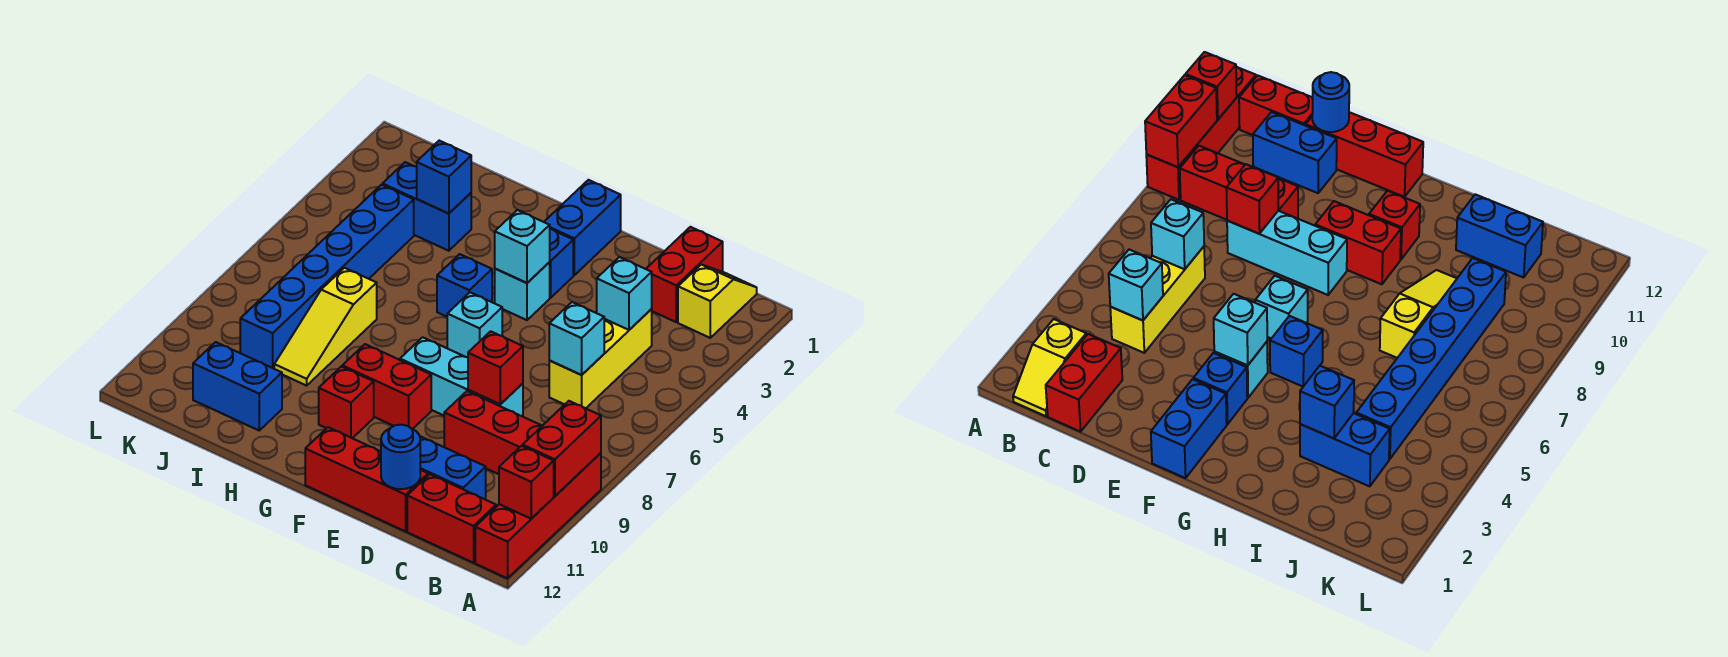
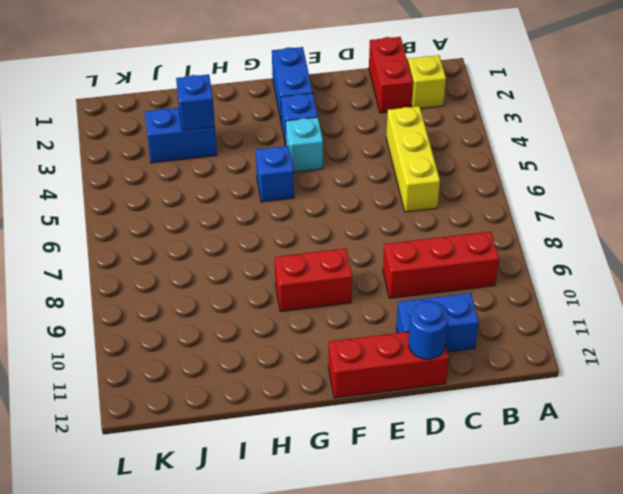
none -> red brick A9:A12 level 1
none -> red brick B12:C12 level 1
none -> cyan brick D8:F8 level 1

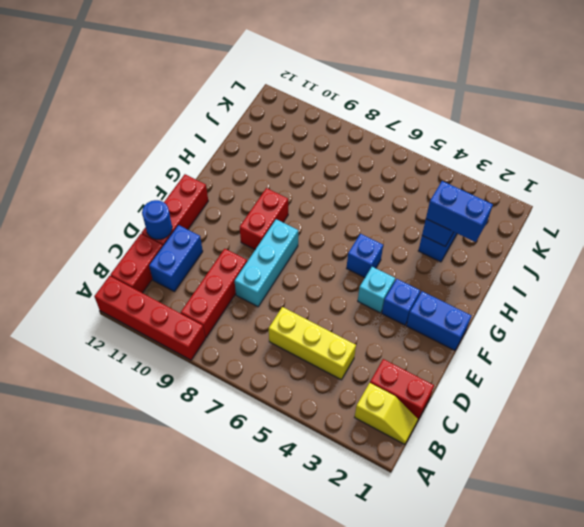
blue brick I2:I3 level 3 -> blue brick I11:J11 level 1
none -> cyan brick F6 level 1
none -> red brick G10 level 1
none -> yellow slope I7:I9 level 1 top 7

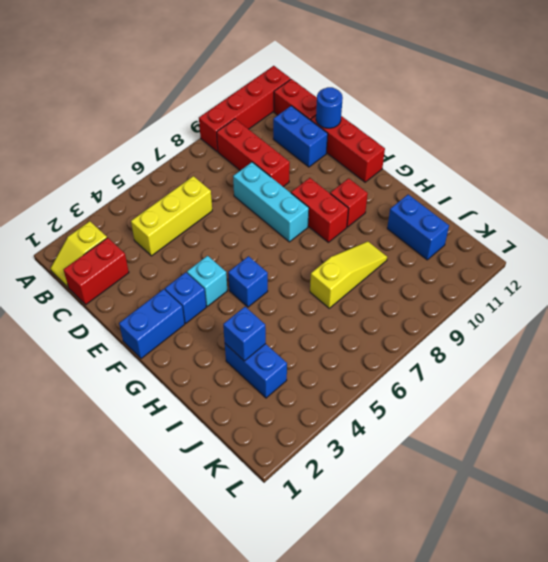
none -> cyan brick F6 level 1
none -> blue brick J4:J9 level 1
none -> red brick A9:A10 level 2

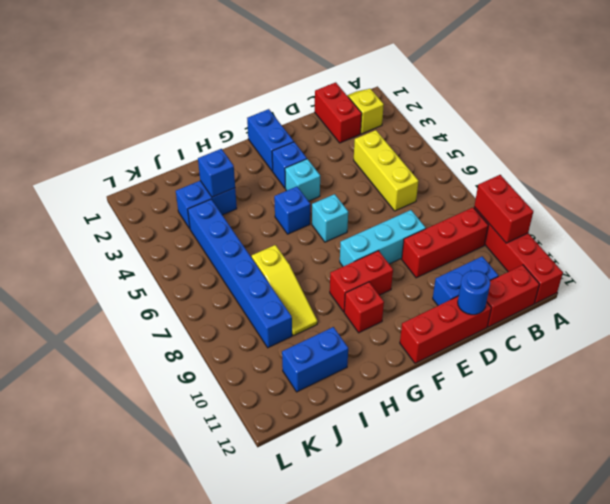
none -> red brick A11 level 2
none -> cyan brick C4 level 2
none -> cyan brick C6 level 2

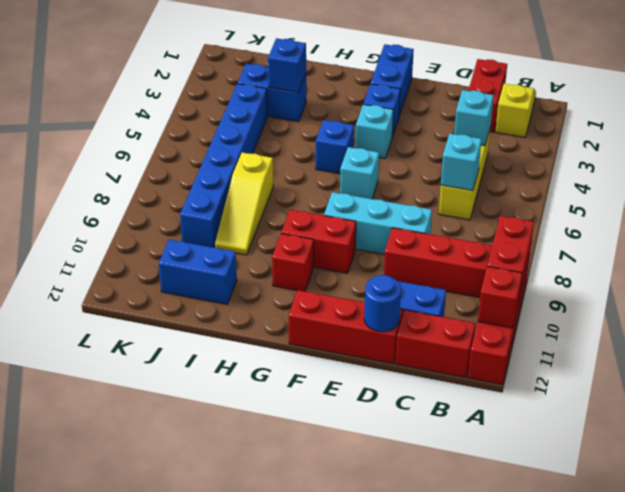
none -> red brick D8 level 2
none -> cyan brick F4 level 2

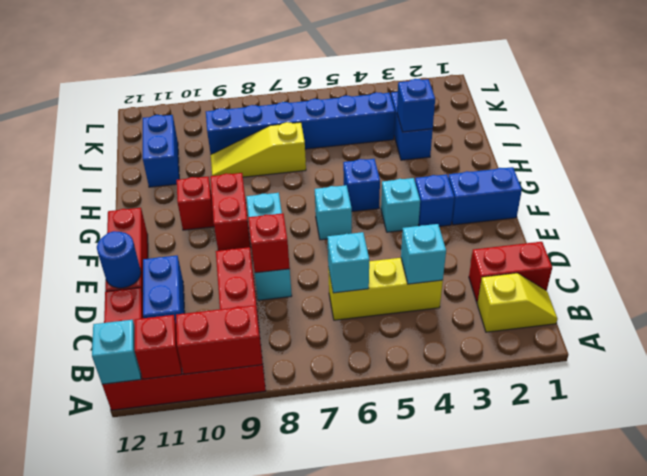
cyan brick A12 level 2 -> cyan brick F4 level 2

